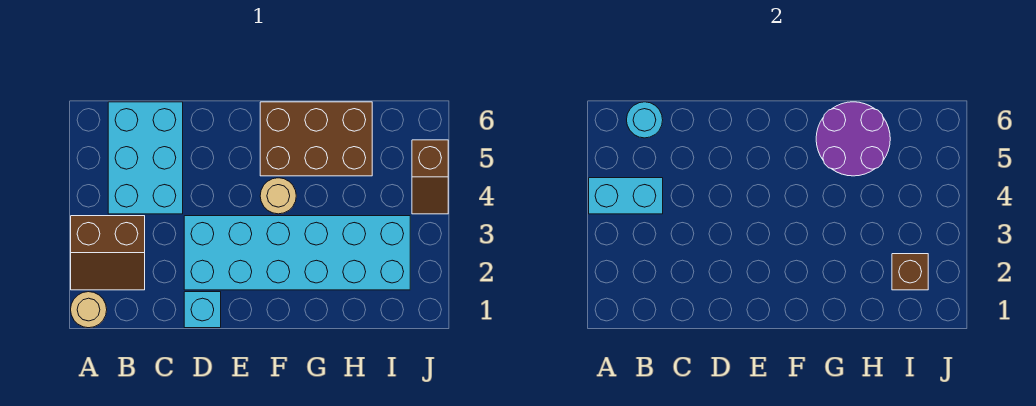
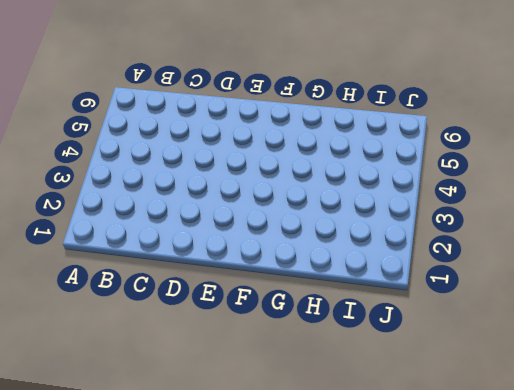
none -> tan round brick A1 level 1
none -> brown slope A2:B3 level 1 top 3
none -> cyan brick B4:C6 level 1

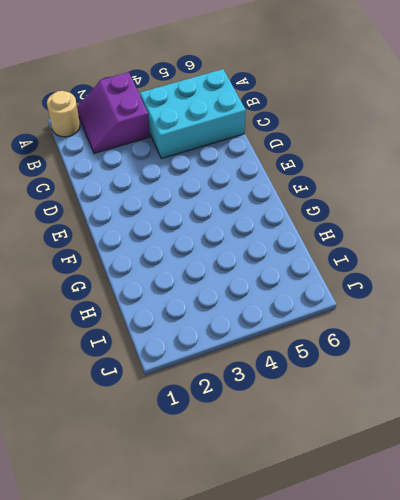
purple slope A2:B3 level 1 top 3 -> brown slope A2:B3 level 1 top 3
none -> cyan brick D1 level 1
none -> cyan brick D2:I3 level 1
none -> tan round brick F4 level 1

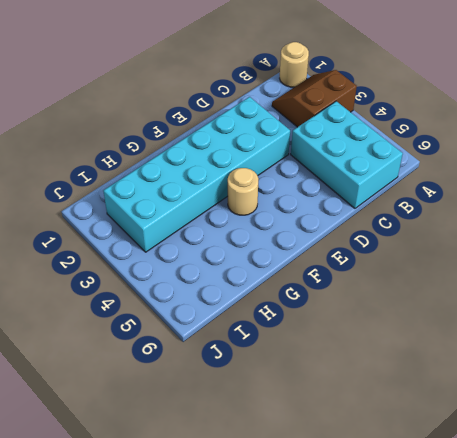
none -> cyan brick D1 level 1
none -> brown brick F5:H6 level 1
none -> brown slope J4:J5 level 1 top 5

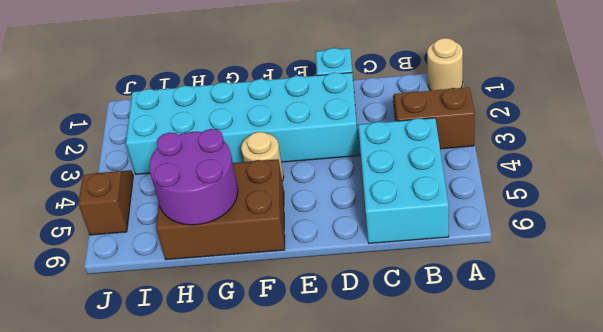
none -> cyan brick A4:B4 level 2
none -> cyan round brick B6 level 2
none -> brown brick I2 level 2

